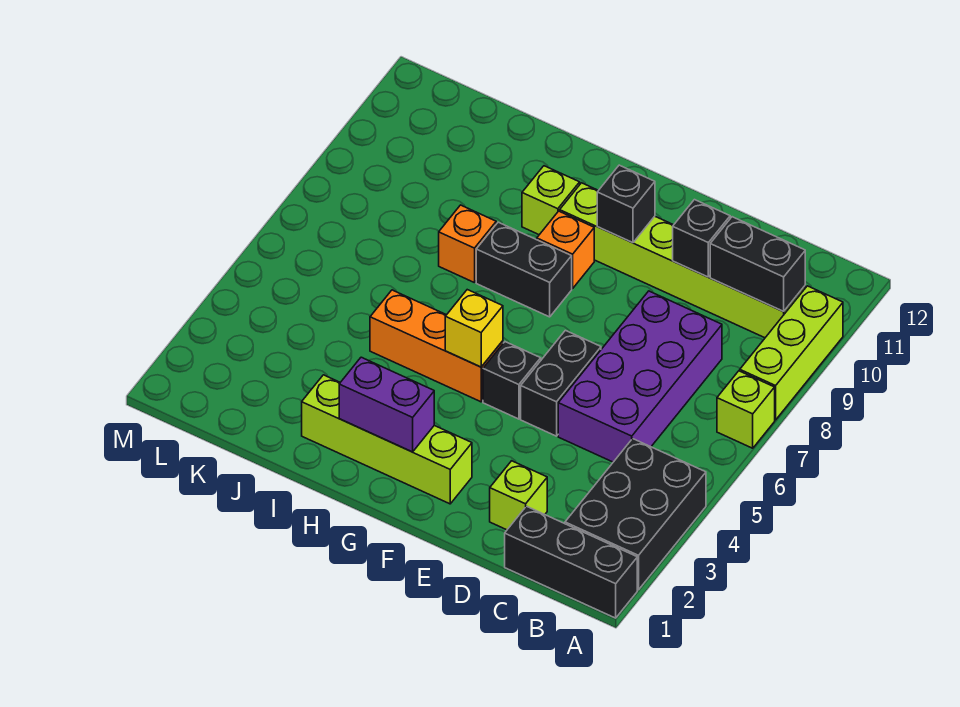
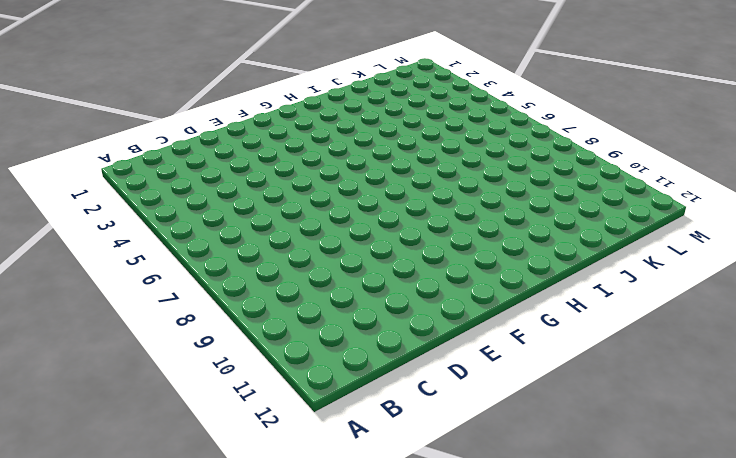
none -> black brick A1:C1 level 1
none -> black brick A2:B4 level 1
none -> lime brick A7 level 1

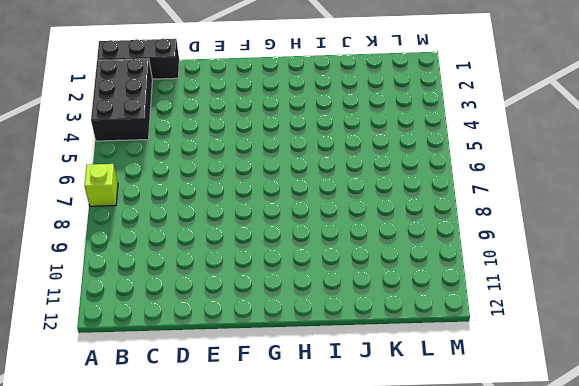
none -> lime brick A8:A10 level 1
none -> lime brick B10:G10 level 1
none -> purple brick C5:D8 level 1

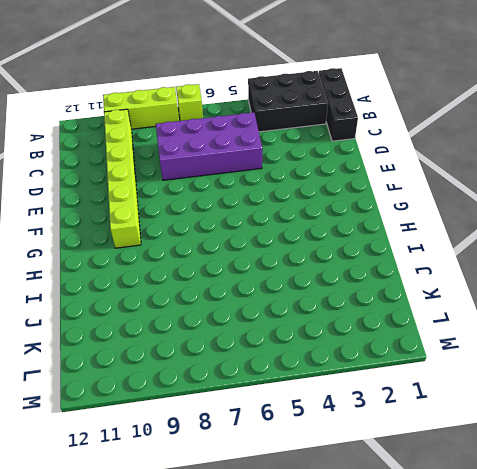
none -> lime brick D2 level 1
none -> black brick E5:E6 level 1
none -> lime brick F2:I2 level 1

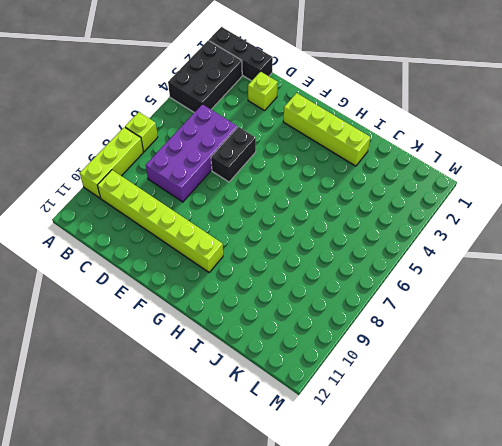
none -> black brick F5 level 1
none -> orange brick G5:I5 level 1
none -> black brick G8:H8 level 1

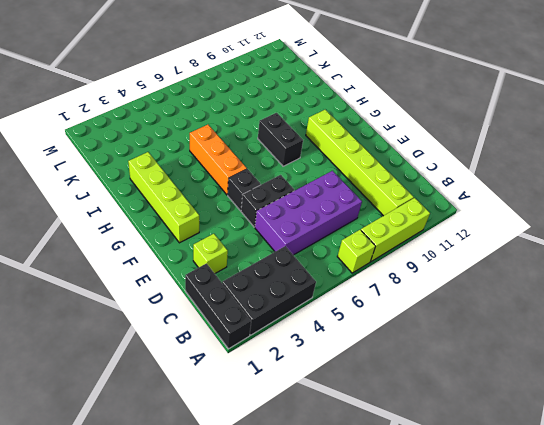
none -> orange brick G9 level 1
none -> lime brick H10 level 1
none -> orange brick I8 level 1

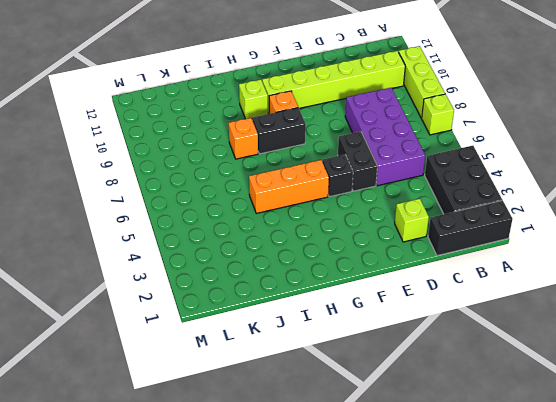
none -> lime brick F2:I2 level 1
none -> black brick B10:C10 level 2
none -> black brick D10 level 2

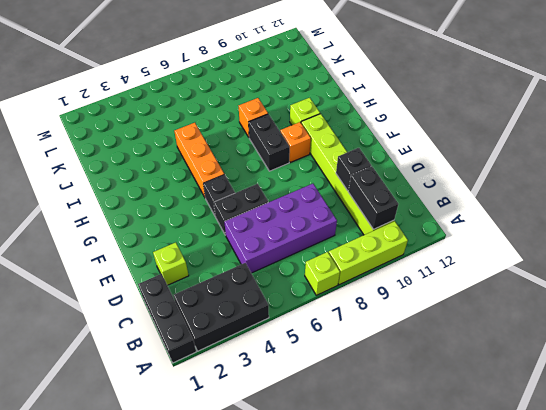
none -> lime brick F2:I2 level 1
none -> black brick F10 level 2
none -> purple brick G2:H2 level 2

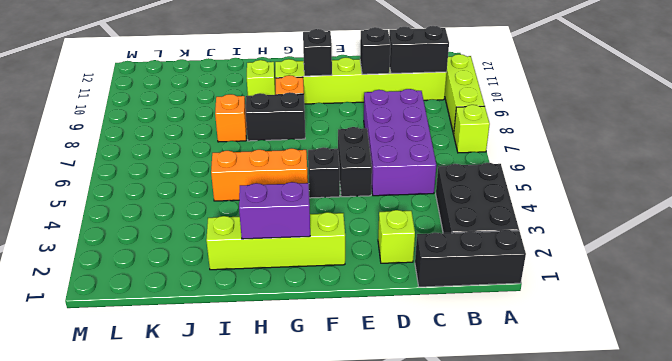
none -> yellow brick G5 level 2

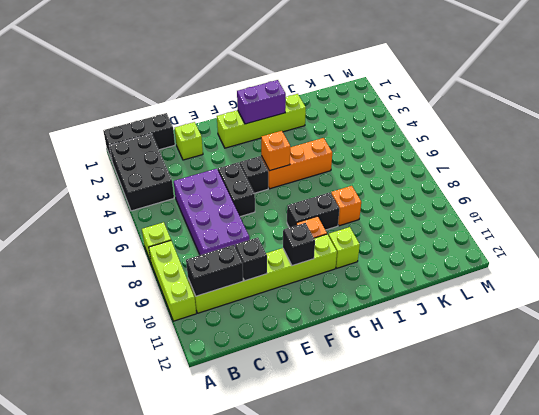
orange brick G5 level 2 -> yellow brick G5 level 2

